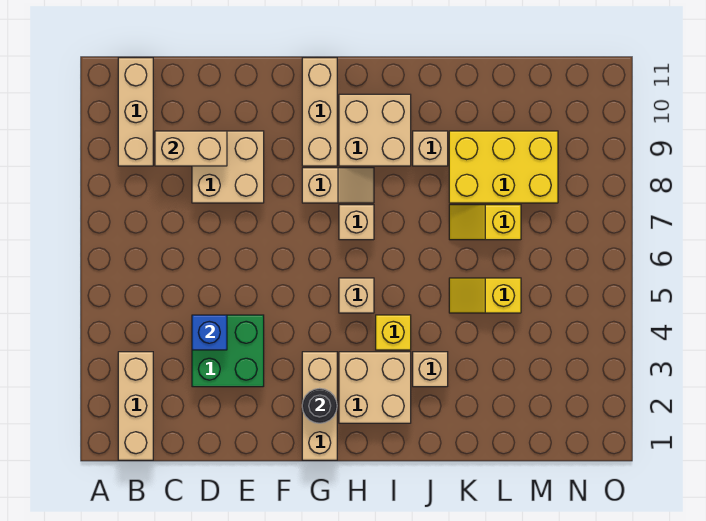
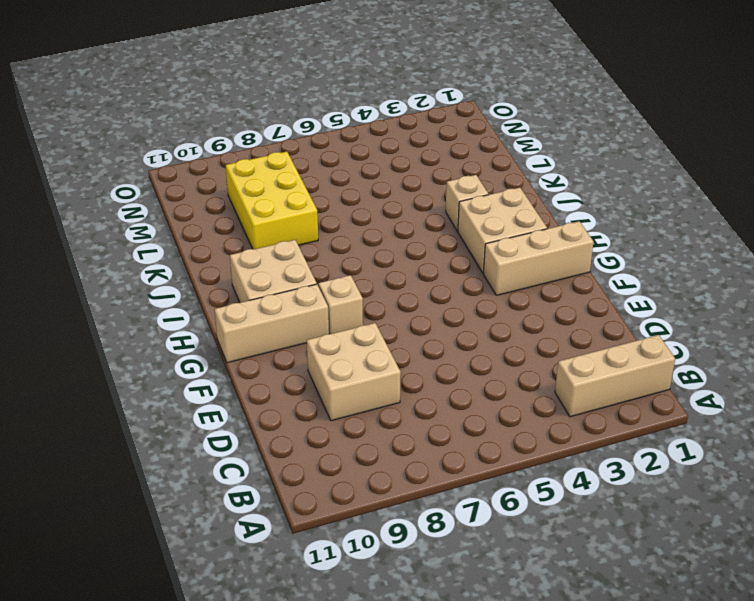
none -> tan brick B9:B11 level 1
none -> green brick D3:E4 level 1
none -> tan brick H5 level 1

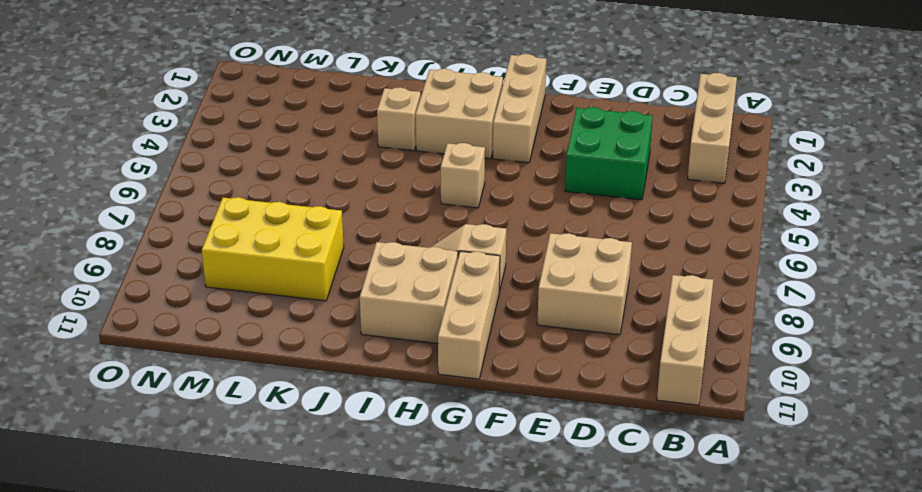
none -> tan brick H7 level 1
none -> yellow brick I4 level 1
none -> tan brick J9 level 1

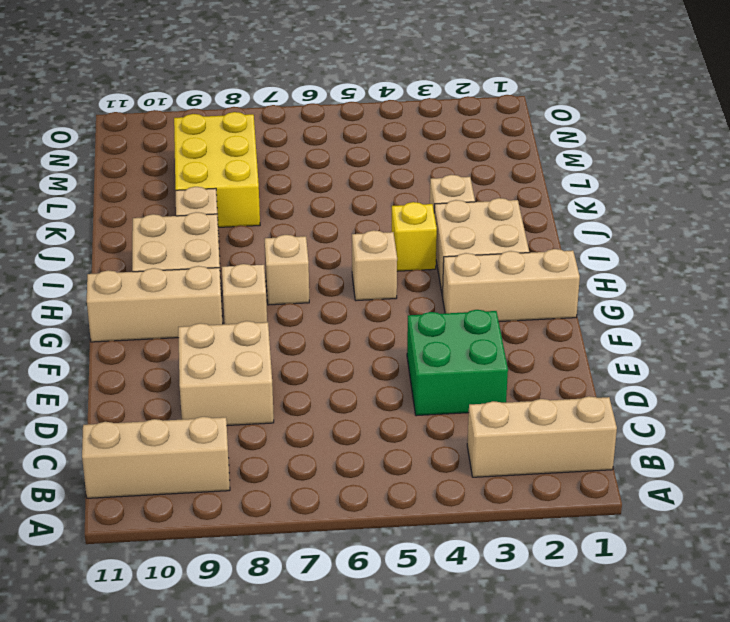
none -> yellow slope K5:L5 level 1 top L
none -> yellow slope K7:L7 level 1 top L
none -> tan brick C9:D9 level 2

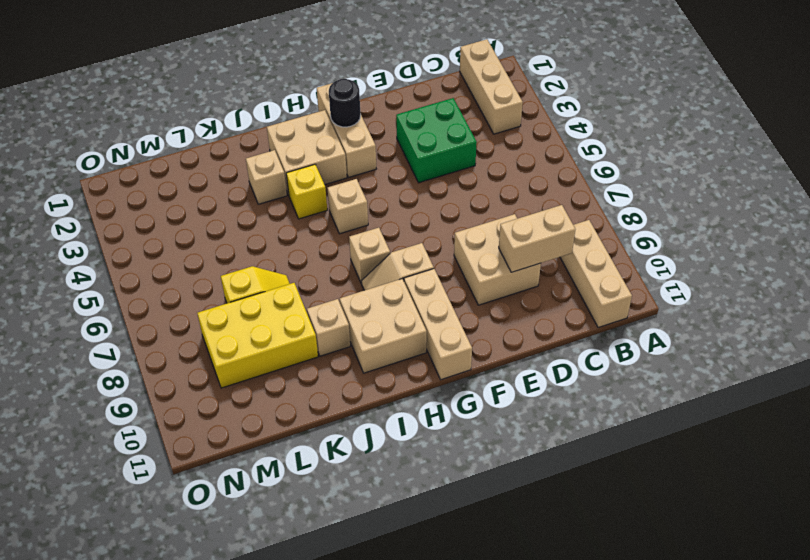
none -> yellow slope K5:L5 level 1 top L
none -> blue brick D4 level 2

